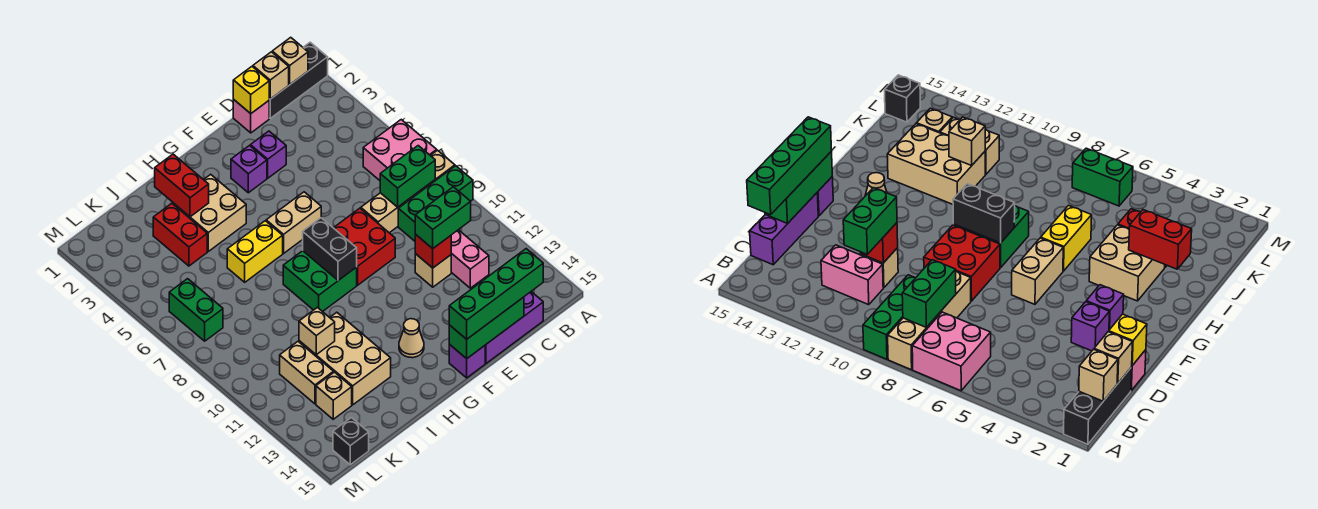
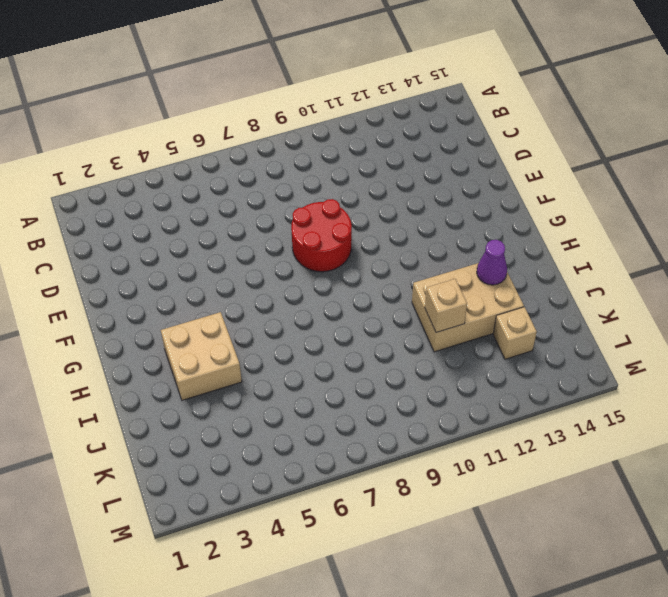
red round brick E8:F9 level 1 -> red brick E8:F9 level 1
purple cone I13 level 2 -> none
none -> black brick A1:C1 level 1
none -> pink brick A6:B7 level 1
none -> tan brick A8:D8 level 1
none -> green brick A9:C9 level 1

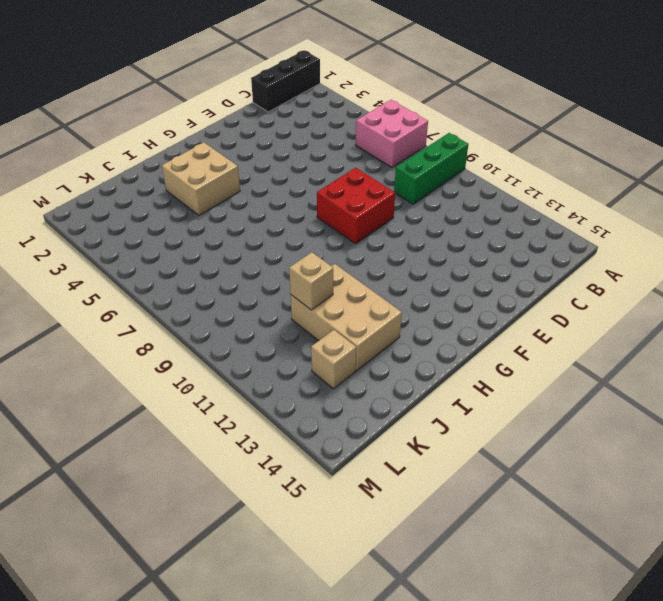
none -> tan brick A8:D8 level 1
none -> pink brick C11:C12 level 1
none -> purple brick C15:E15 level 1
none -> pink brick D1 level 1

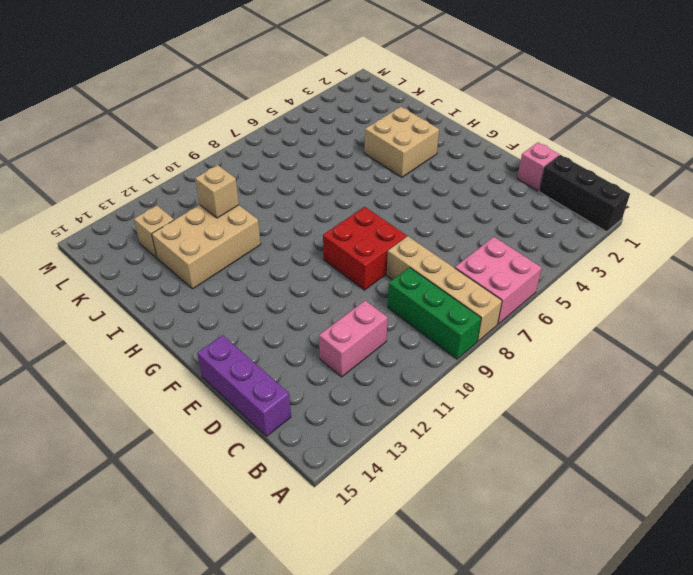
none -> tan brick D11 level 1
none -> purple brick E3 level 1
none -> purple brick F3 level 1
none -> tan brick F6:G6 level 1

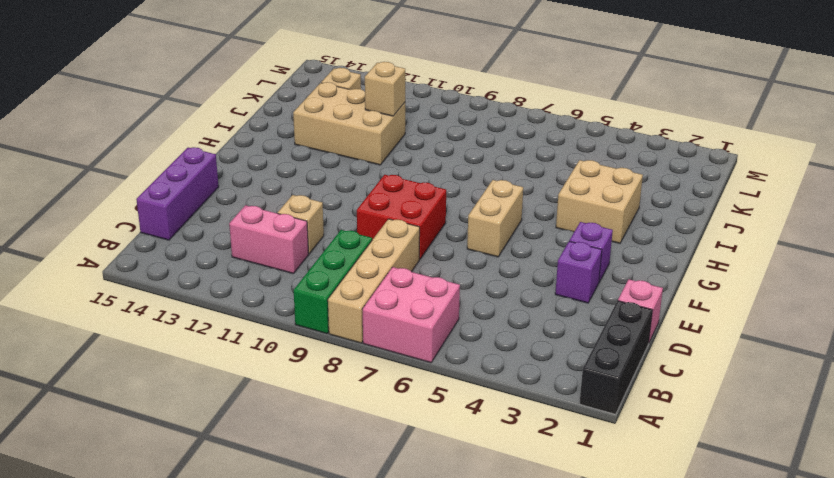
none -> purple brick F15 level 1
none -> green brick G8:H9 level 1
none -> tan cone G13 level 1
none -> yellow brick H6:I6 level 1

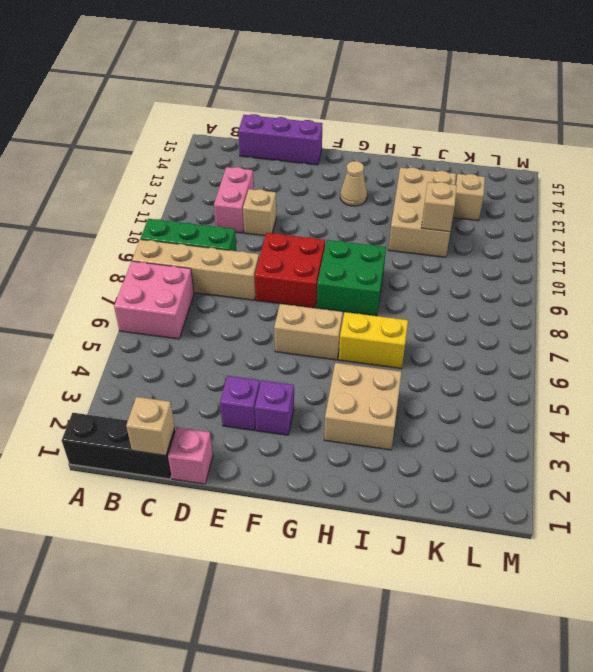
none -> purple brick F15 level 1
none -> red brick J3:J4 level 1
none -> tan brick K11:K12 level 1
none -> green brick L6:L7 level 1

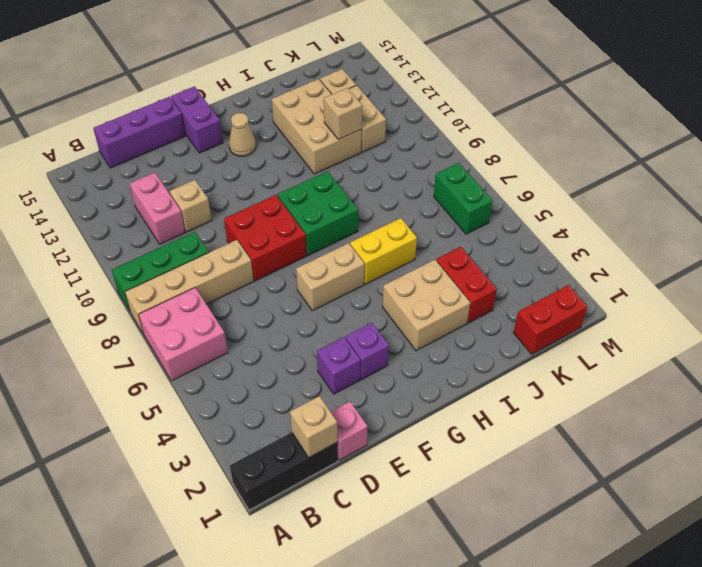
purple brick F14:F15 level 1 -> purple brick F15 level 1
red brick K1:L1 level 1 -> red brick I2:I3 level 2
none -> black brick L15 level 1
none -> tan brick B1 level 2
none -> green brick B8:C8 level 2
none -> yellow brick D1 level 2

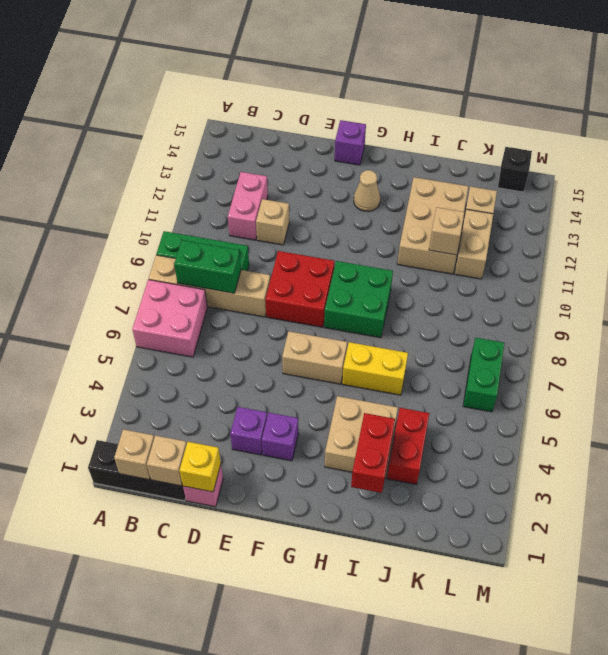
none -> purple brick C15:E15 level 1
none -> red brick D11 level 2
none -> green brick D15:F15 level 2
none -> black brick G8:G9 level 2

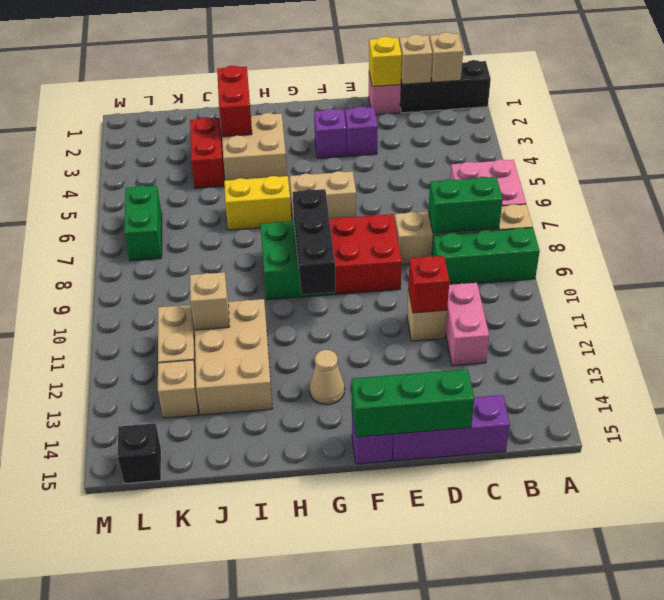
black brick G8:G10 level 2 -> black brick G8:G9 level 2
none -> green brick C11:D11 level 3
none -> green brick C15:F15 level 3

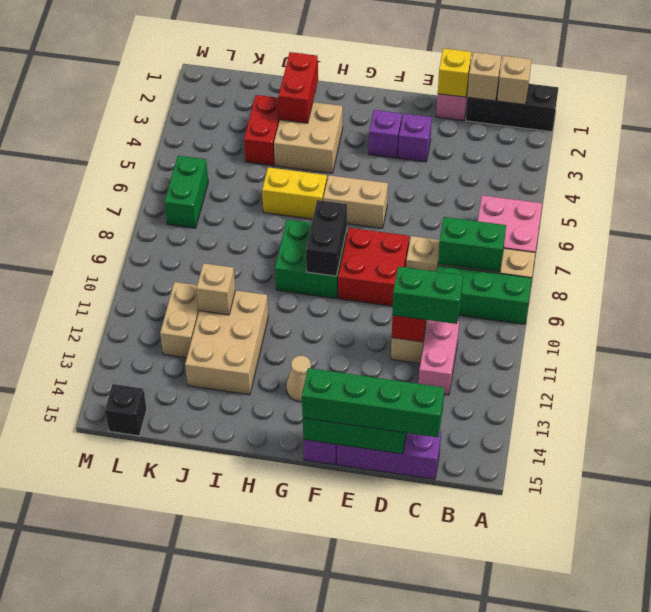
none -> tan brick K13 level 1

